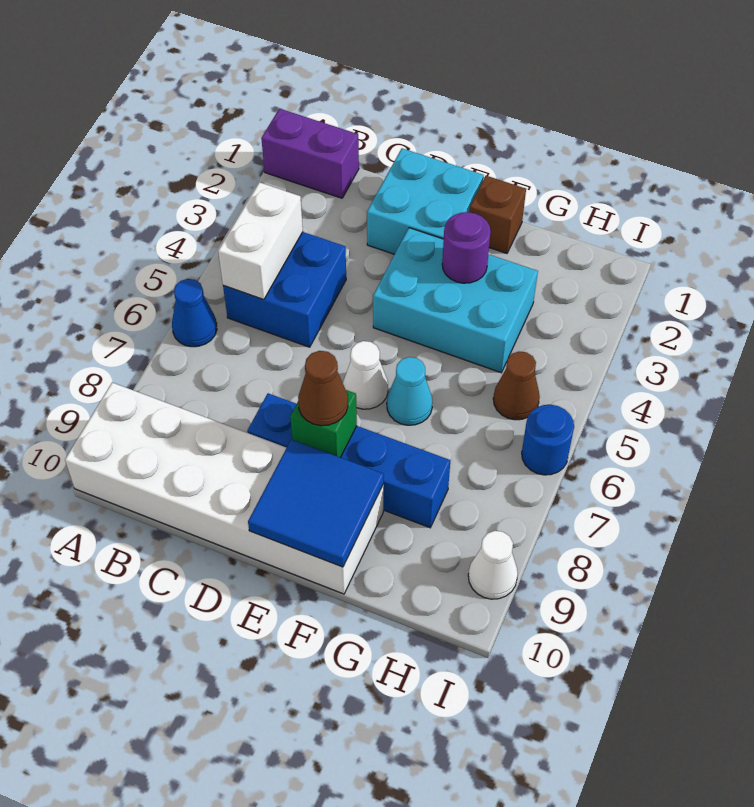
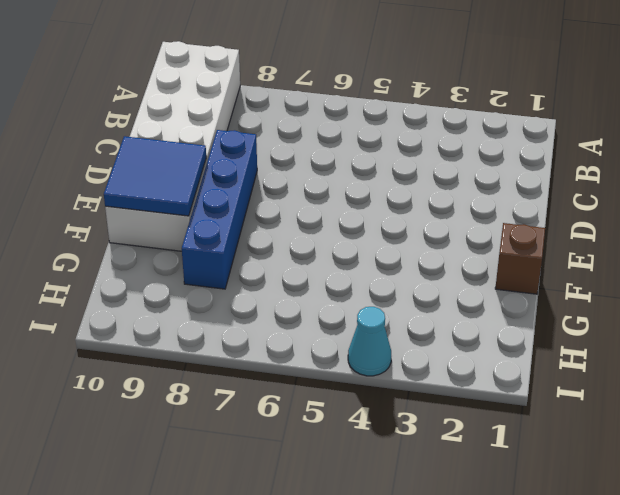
cyan cone I4 level 1 -> cyan cone F6 level 1
none -> purple brick A1:B1 level 1
none -> blue cone A6 level 1
none -> blue brick B4:C5 level 1

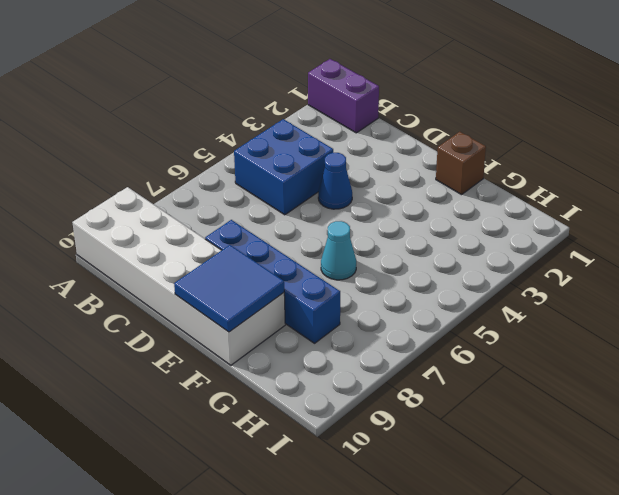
blue cone D4 level 1 -> blue cone A6 level 1
none -> cyan brick D1:E2 level 1
none -> cyan brick E3:G4 level 1
none -> white cone E6 level 1

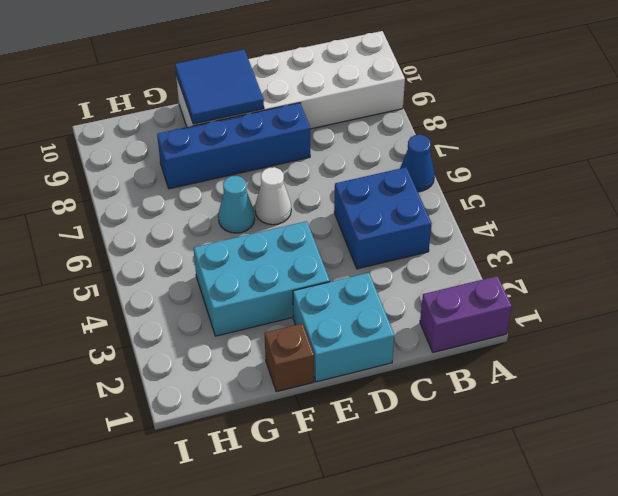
none -> brown cone H5 level 1
none -> blue round brick I6 level 1
none -> white cone I9 level 1

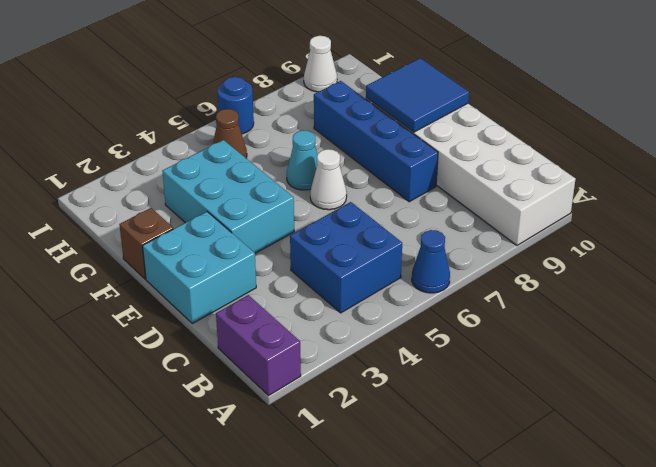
none -> white brick B4:B5 level 2
none -> green brick E8 level 2
none -> purple round brick F3 level 2

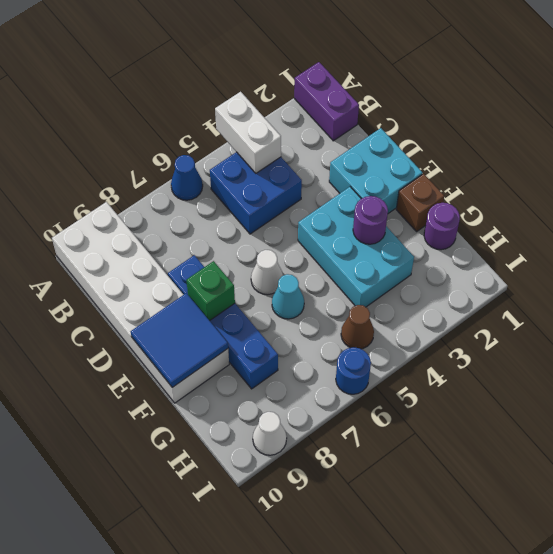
white brick A4:B4 level 2 -> white brick B4:B5 level 2
purple round brick G1 level 1 -> none
none -> brown cone E8 level 3

